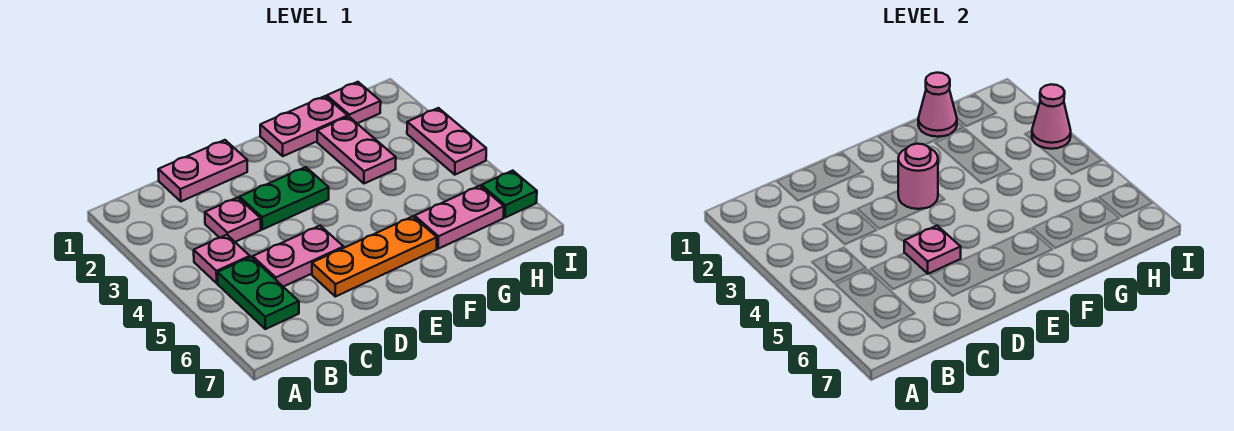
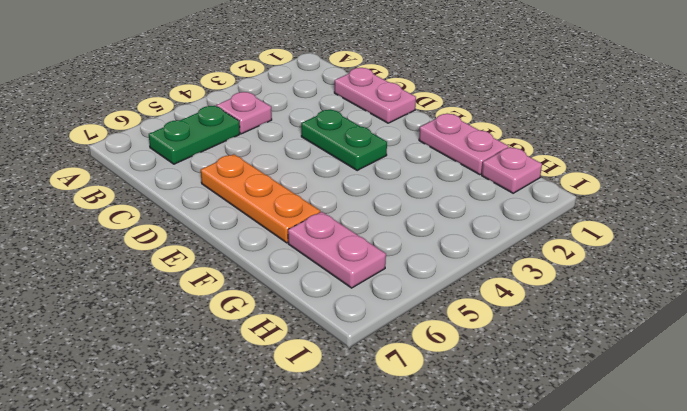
none -> pink plate C3 level 1
none -> pink plate C5:D5 level 1
none -> pink plate G2:G3 level 1

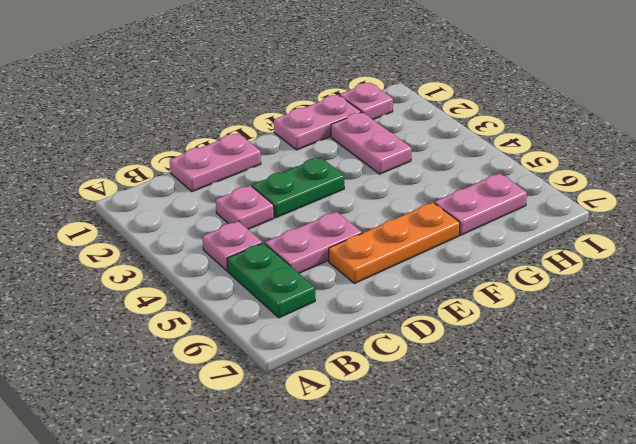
none -> pink plate I3:I4 level 1
none -> green plate I6 level 1
none -> pink plate D5 level 2

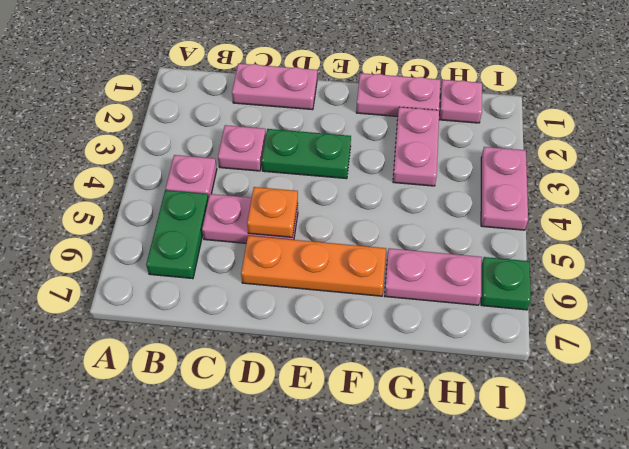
orange plate D5 level 2 -> pink plate D5 level 2
none -> pink round brick E3 level 2
none -> pink cone G1 level 2
none -> pink cone I3 level 2

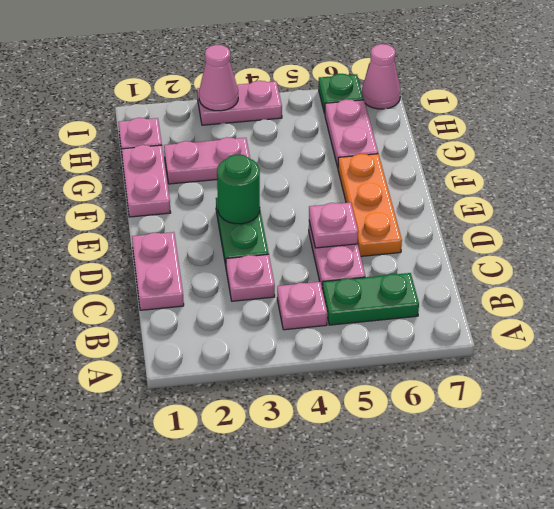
green round brick E3 level 2 -> pink round brick E3 level 2
pink cone I7 level 1 -> pink cone G1 level 2

